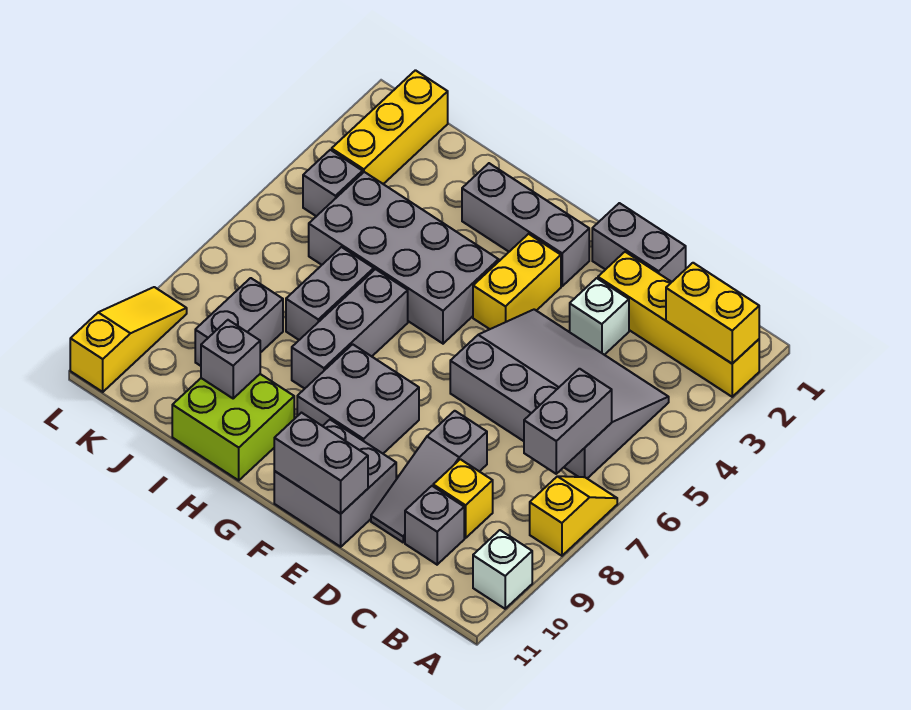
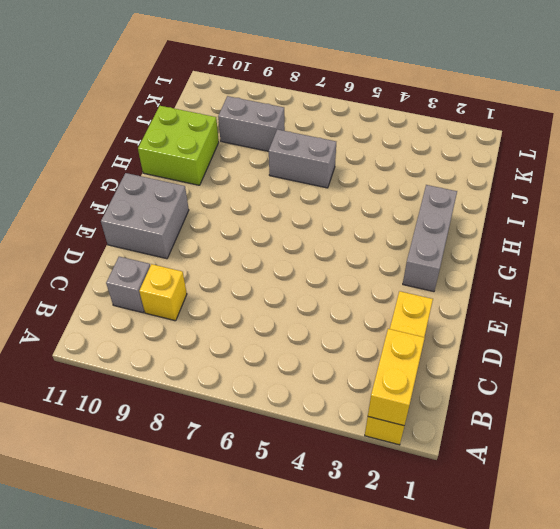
none -> yellow slope A7:A8 level 1 top 8
none -> white brick A10 level 1
none -> grey slope B4:E6 level 1 top 6

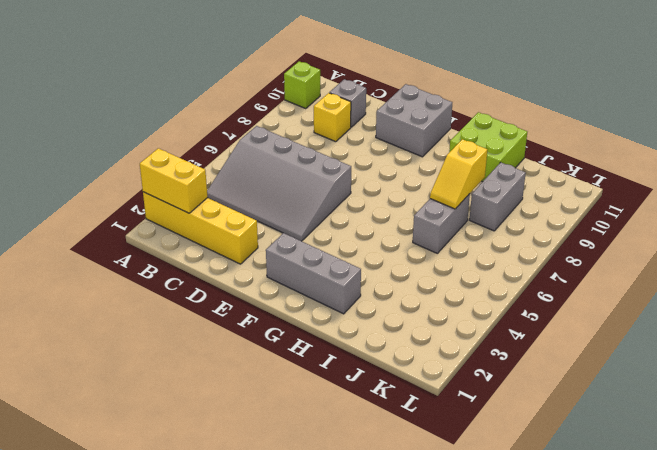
lime brick A10 level 1 -> white brick A10 level 1
yellow slope I7:I8 level 2 top 8 -> yellow slope A7:A8 level 1 top 8
none -> grey brick D1:E1 level 1
none -> white brick D3 level 1
none -> grey slope D8:D10 level 1 top 8

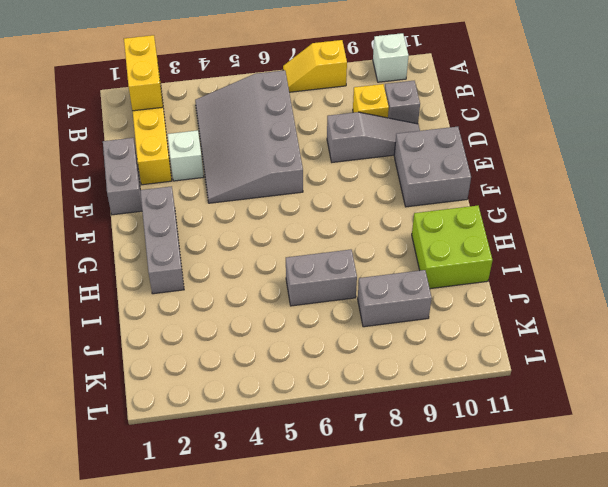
none -> yellow brick F3:F4 level 1
none -> grey brick F8:G9 level 1
none -> grey brick G4:J5 level 1

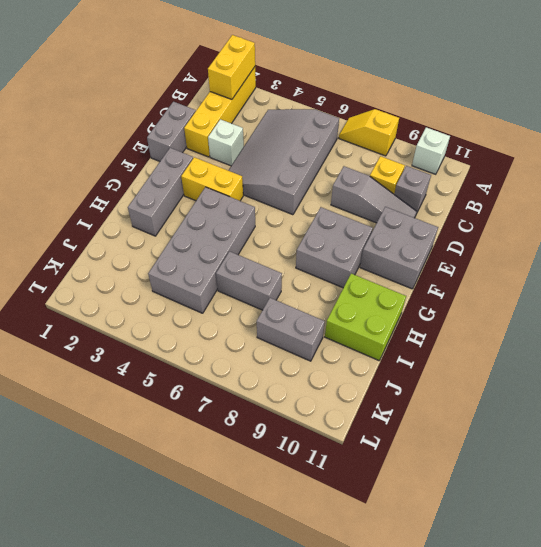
none -> grey brick H6:H8 level 1
none -> yellow brick K1:K3 level 1
none -> grey brick K4 level 1

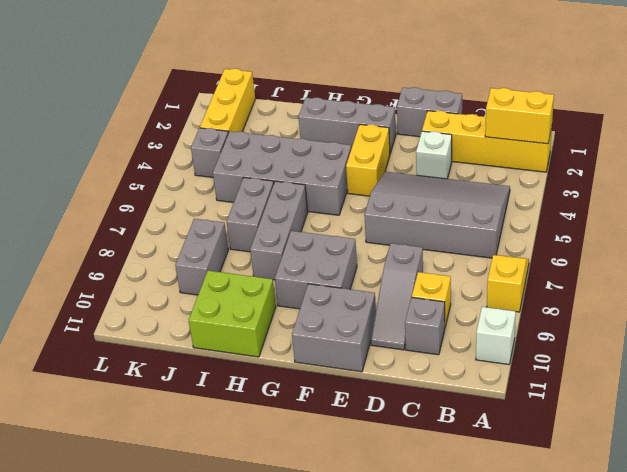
none -> yellow slope L9:L11 level 1 top 11
none -> grey brick B6:B7 level 2
none -> grey brick E11:F11 level 2

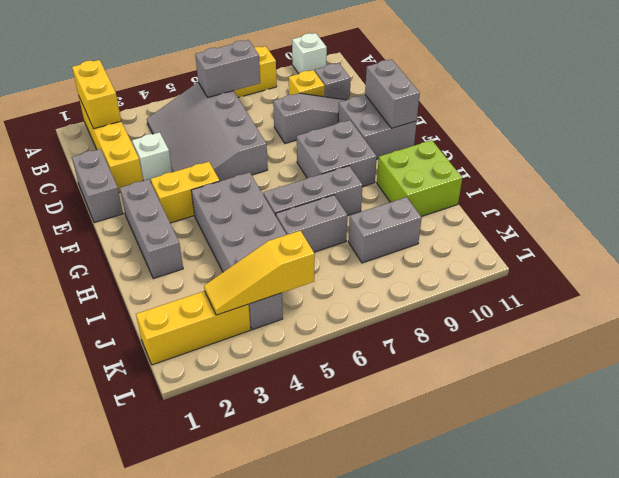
yellow slope K3:K5 level 2 top 5 -> yellow slope L9:L11 level 1 top 11
none -> grey brick I10 level 2

